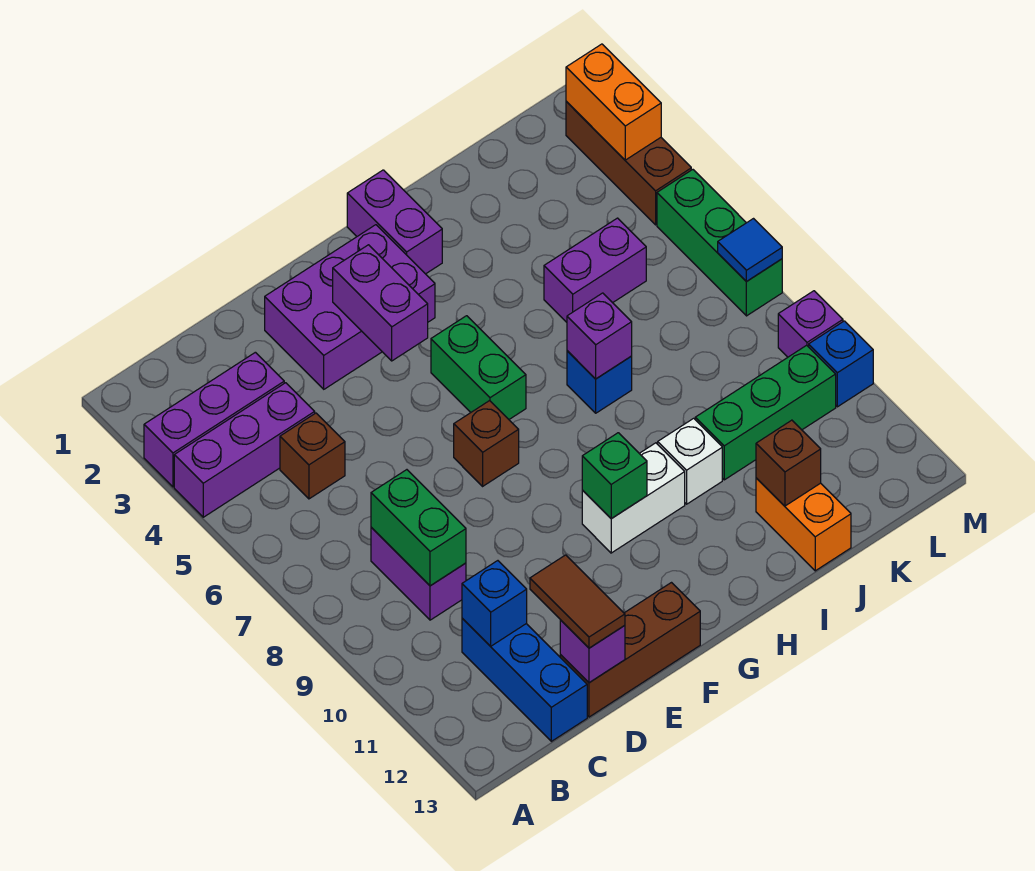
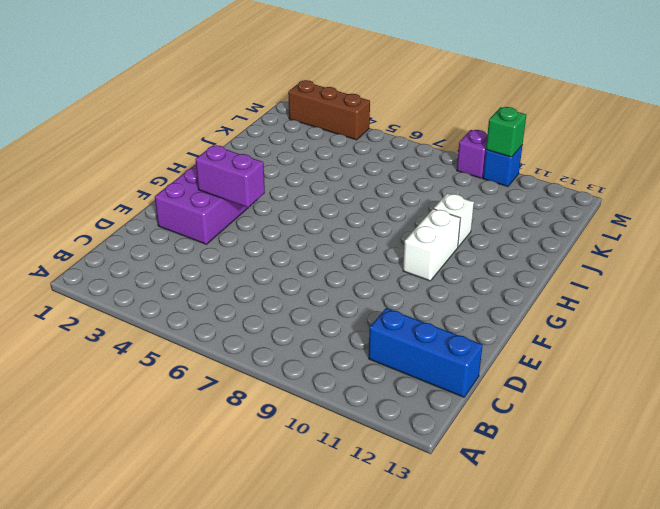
green brick M10 level 2 -> green brick G10 level 2
none -> purple brick A3:C3 level 1
none -> purple brick A4:C4 level 1
none -> brown brick C5 level 1
none -> purple brick C8:C9 level 1

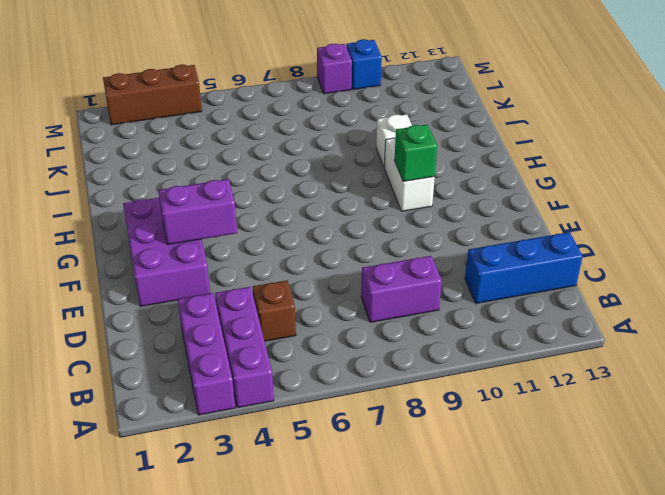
none -> brown brick D13:F13 level 1
none -> brown brick F7 level 1
none -> green brick G5:G6 level 1
none -> purple brick H1:H2 level 1

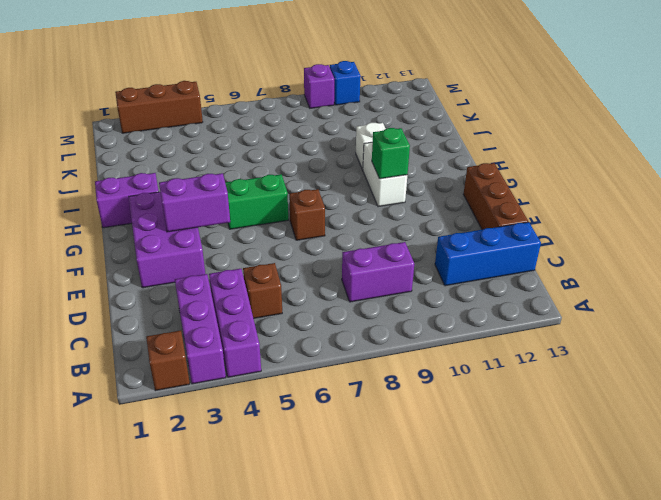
brown brick A2 level 1 -> brown brick J12 level 2
none -> blue brick I7 level 1
none -> purple brick J5:K5 level 1
none -> green brick J10:L10 level 1
none -> orange brick J12:J13 level 1

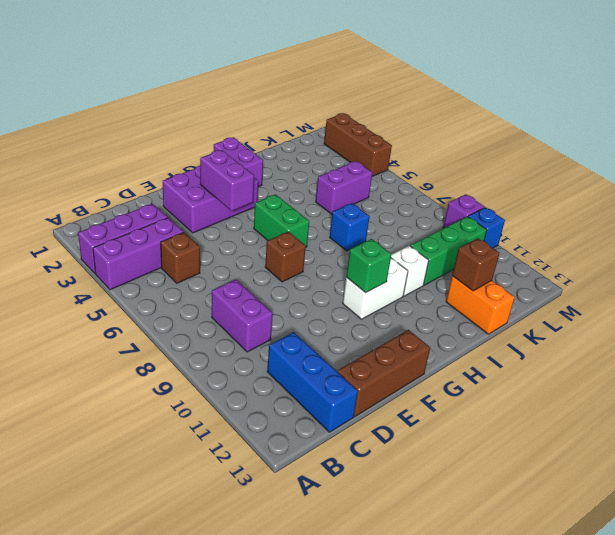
none -> green brick M5:M7 level 1
none -> green brick C8:C9 level 2
none -> blue brick C11 level 2
none -> purple brick D13 level 2

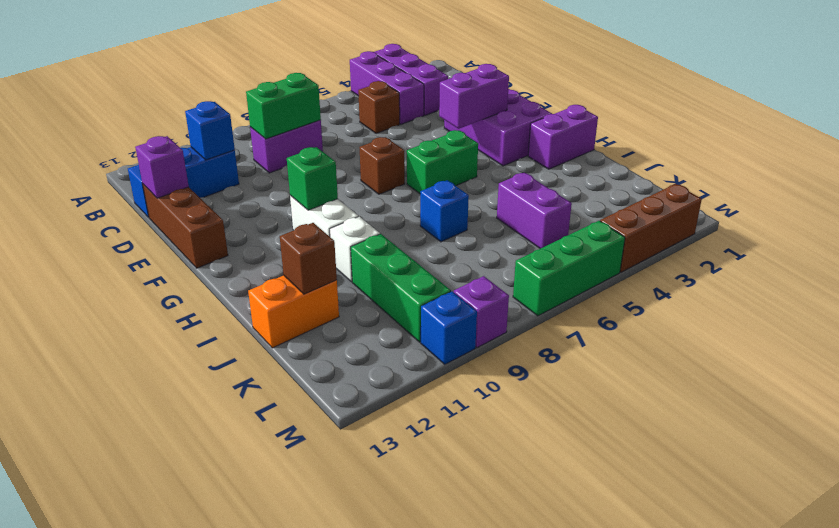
none -> purple brick I7 level 2
none -> orange brick M2:M3 level 2
none -> blue tile M7 level 2
none -> brown tile D12:D13 level 3

